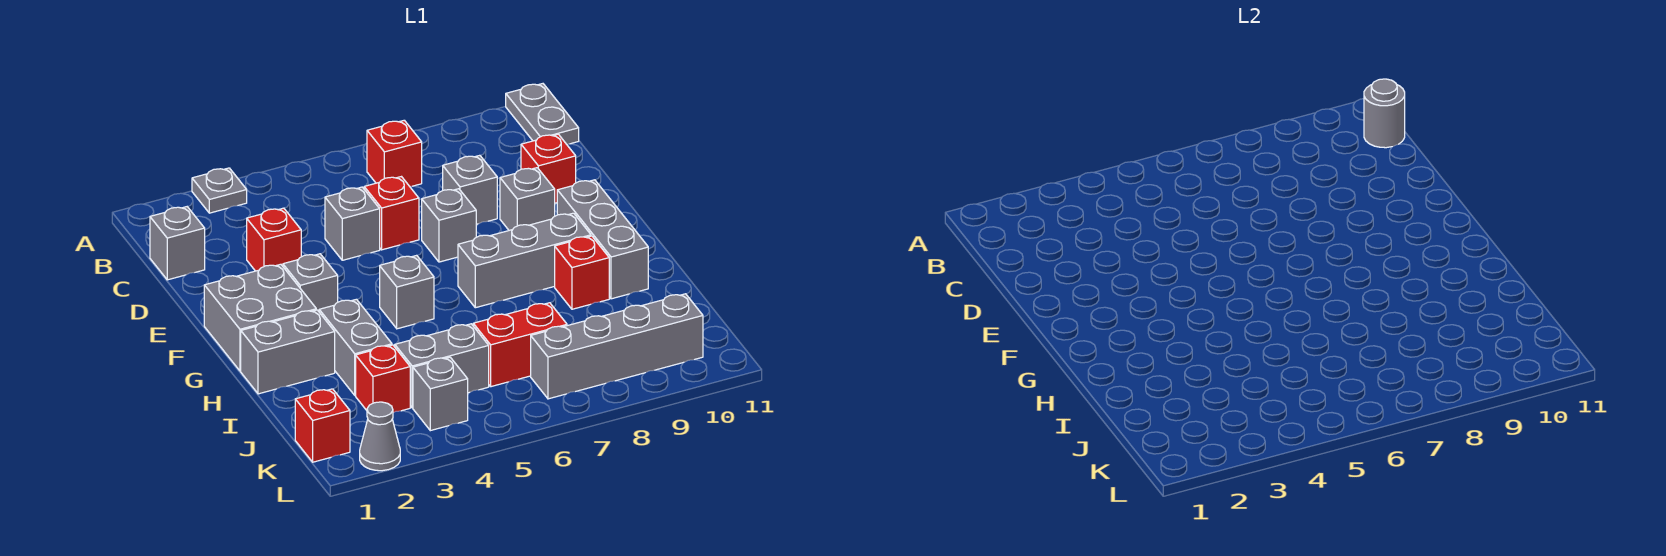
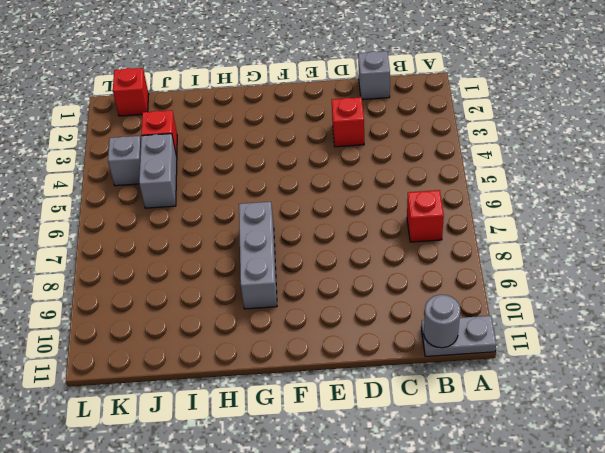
none -> grey plate A3 level 1
none -> grey brick D5 level 1
none -> red brick D6 level 1

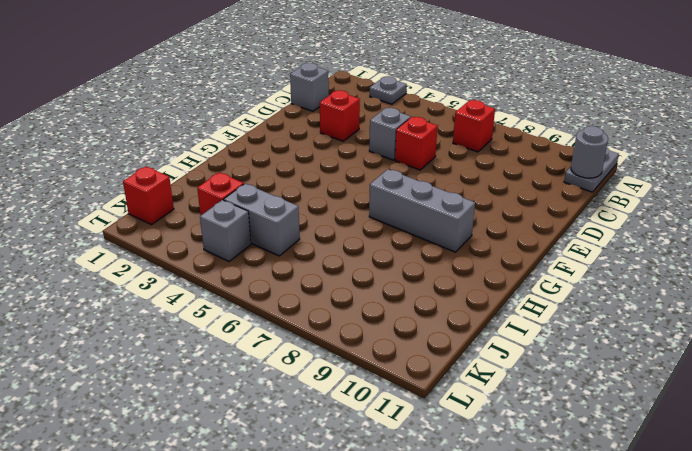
none -> grey brick D8 level 1
none -> red brick D10 level 1
none -> grey brick E7 level 1

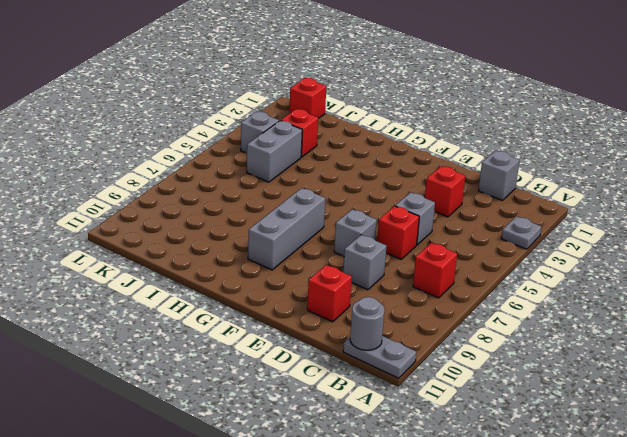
none -> grey brick E9 level 1
none -> grey brick F1:G2 level 1
none -> grey brick F3 level 1

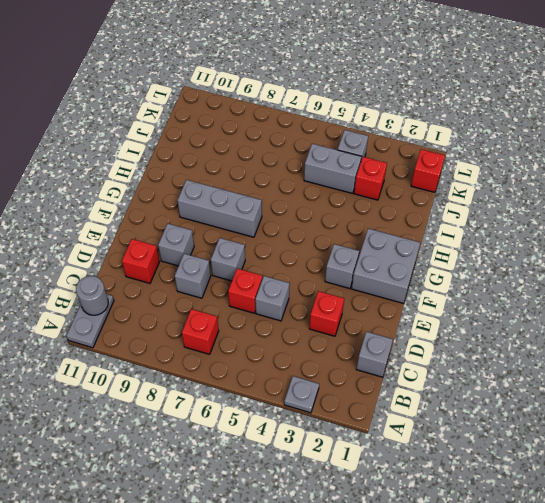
none -> grey brick F10:H10 level 1
none -> grey brick G5 level 1
none -> grey brick H1:H2 level 1

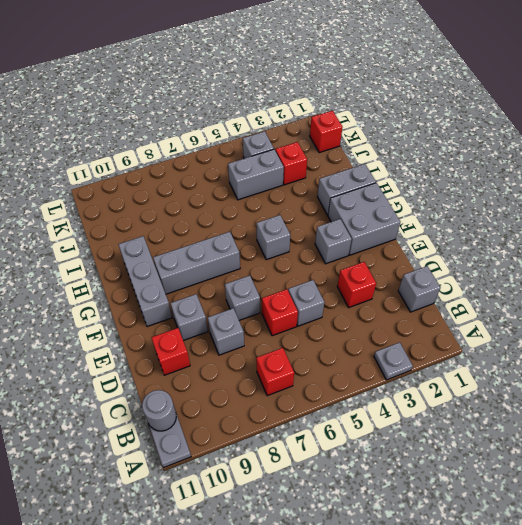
none -> grey brick H3:I3 level 1
none -> red brick H9 level 1
none -> red brick J6:J7 level 1

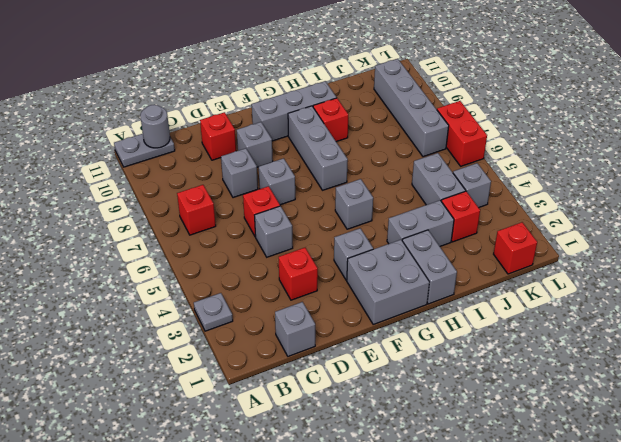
red brick L6:L7 level 1 -> red brick J6:J7 level 1
none -> grey cone L2 level 1

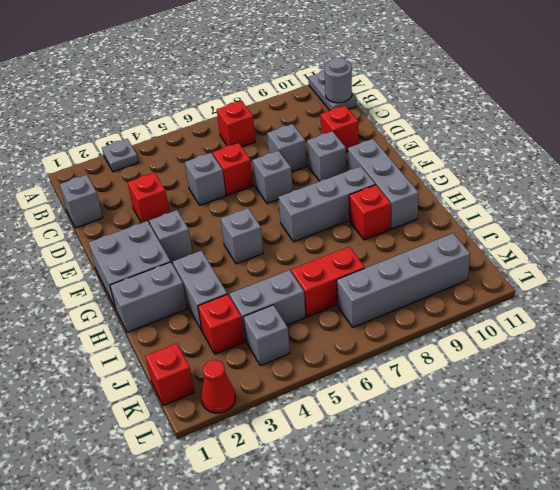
red cone L2 level 1 -> grey cone L2 level 1

